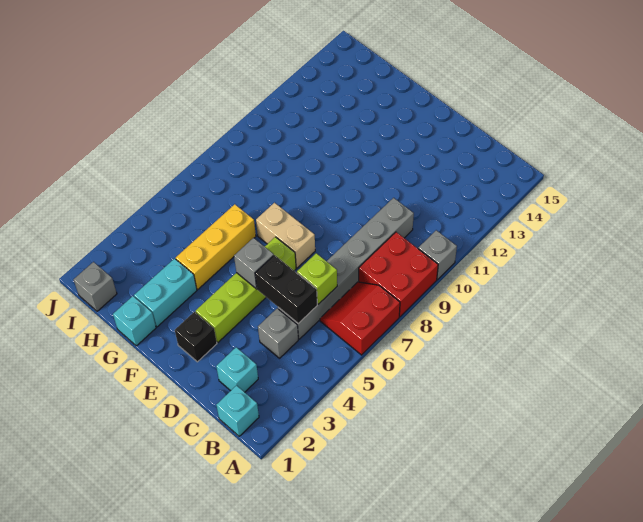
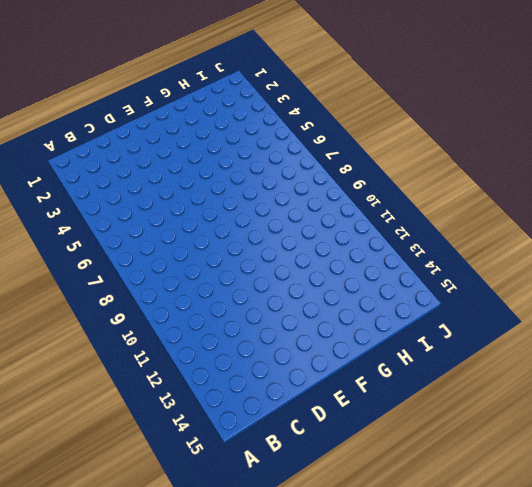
none -> red slope A6:B7 level 1 top A
none -> red brick A8:B9 level 1
none -> grey brick A10 level 1

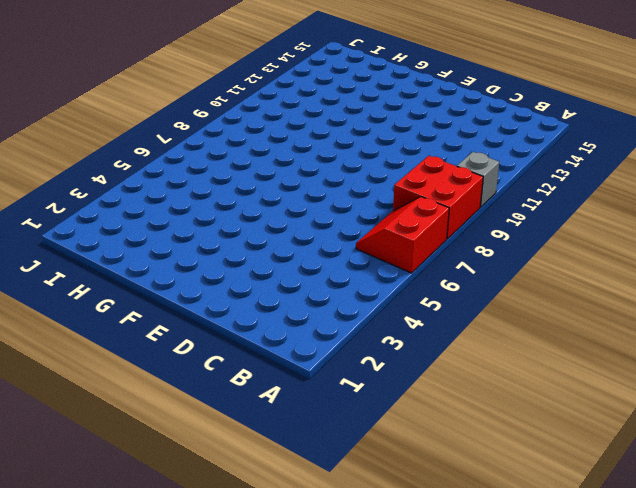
none -> cyan brick B1 level 1
none -> cyan brick C2 level 1
none -> grey brick C4 level 1

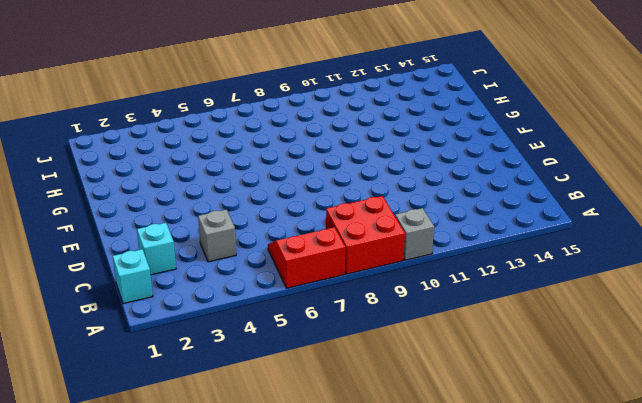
none -> grey brick C5:C10 level 1
none -> black brick E2 level 1
none -> lime brick E3:E6 level 1

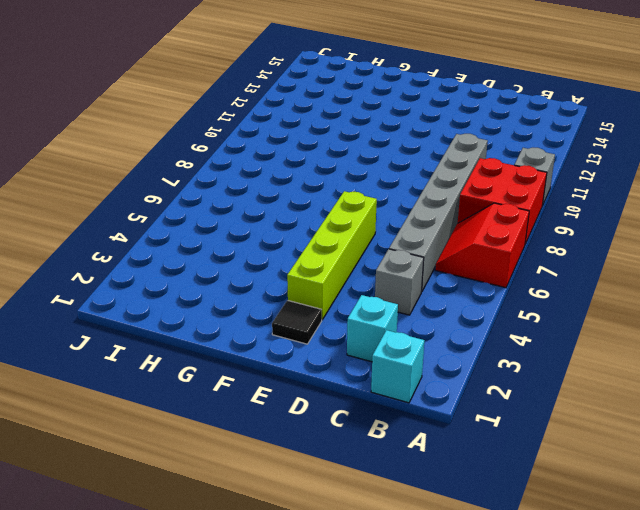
black tile E2 level 1 -> black brick E2 level 1
none -> tan brick E7:F7 level 1
none -> cyan brick G1 level 1
none -> cyan brick G2:G3 level 1

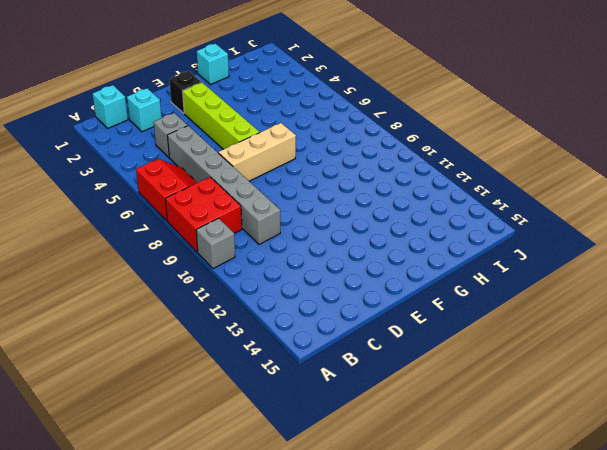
tan brick D7:F7 level 1 -> tan brick E7:F7 level 1
none -> cyan brick G2:G3 level 1
none -> yellow brick G4:G6 level 1
none -> grey brick I1 level 1

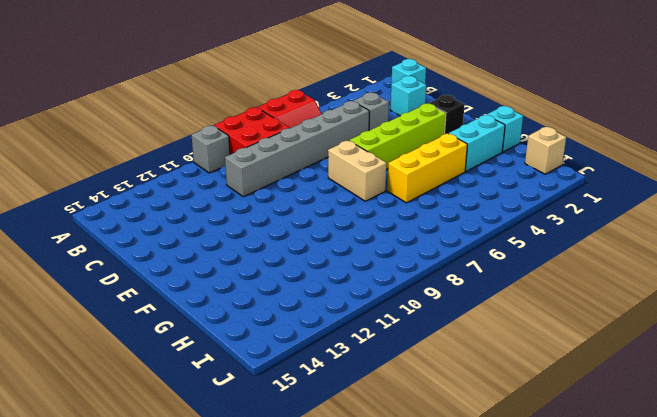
tan brick I1 level 1 -> grey brick I1 level 1
none -> black brick C5:D5 level 2
none -> lime brick C6 level 2
none -> grey brick E5 level 2

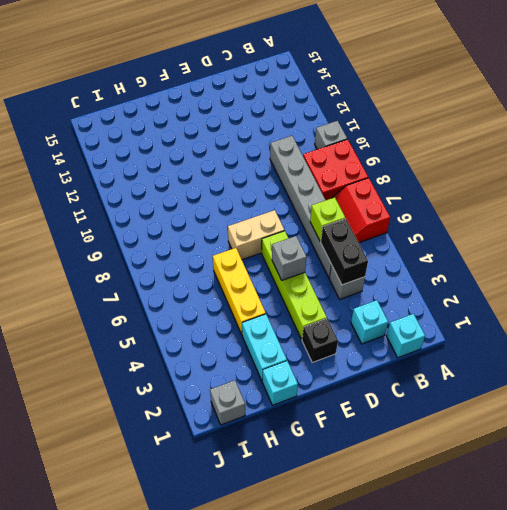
black brick C4:C5 level 2 -> black brick C5:D5 level 2

